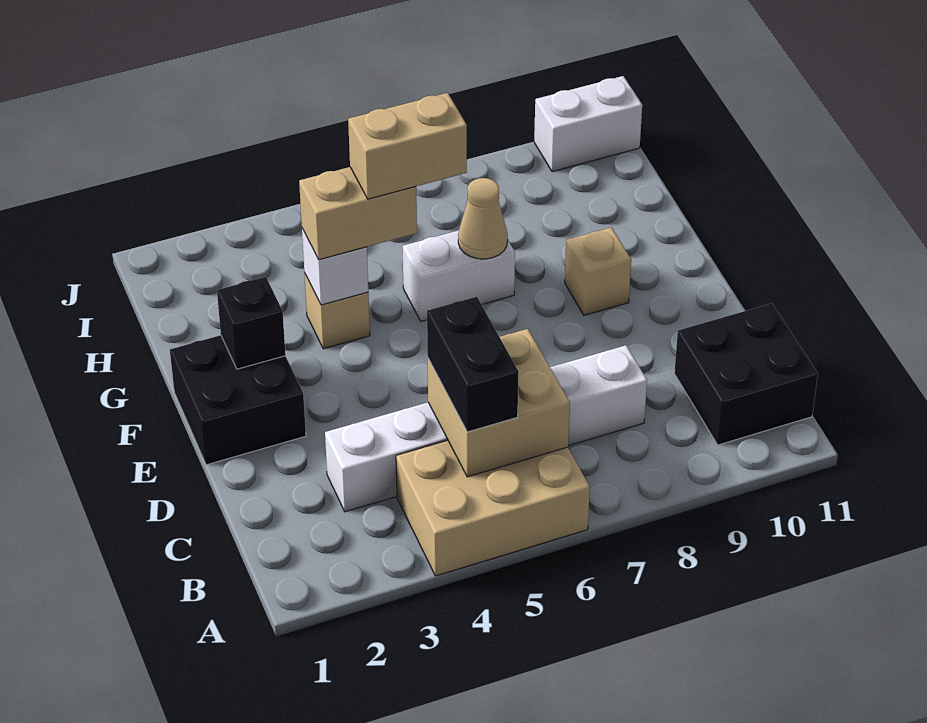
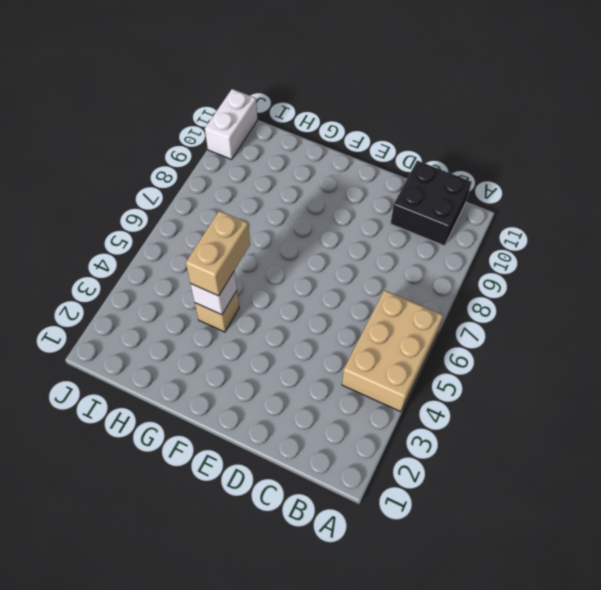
none -> white brick C3:C8 level 1
none -> black brick E1:F2 level 1
none -> tan brick F9 level 1

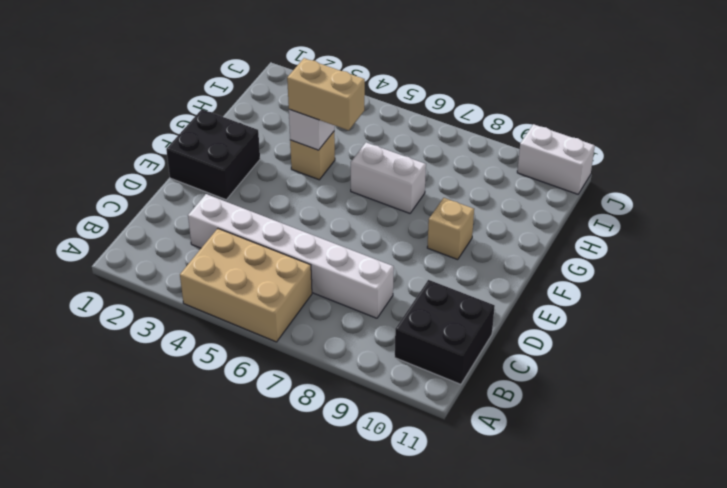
none -> tan brick B5:C6 level 2
none -> black brick F2 level 2
none -> tan cone G7 level 2

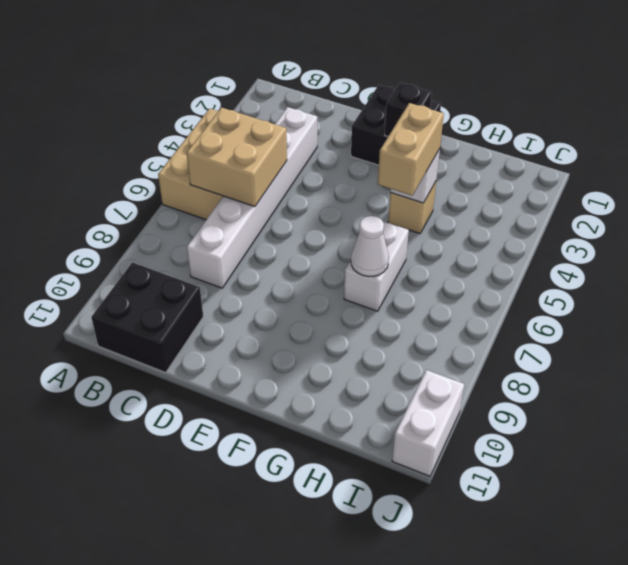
white cone G7 level 2 -> tan cone G7 level 2
none -> tan brick F9 level 1
none -> black brick B5:C5 level 3
none -> tan brick G5:G6 level 4

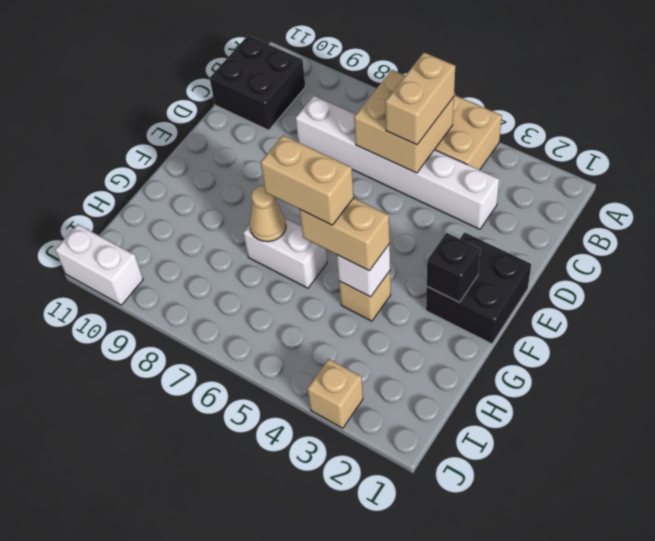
tan brick B5:C5 level 3 -> black brick B5:C5 level 3
tan brick J3 level 1 -> tan brick F9 level 1

